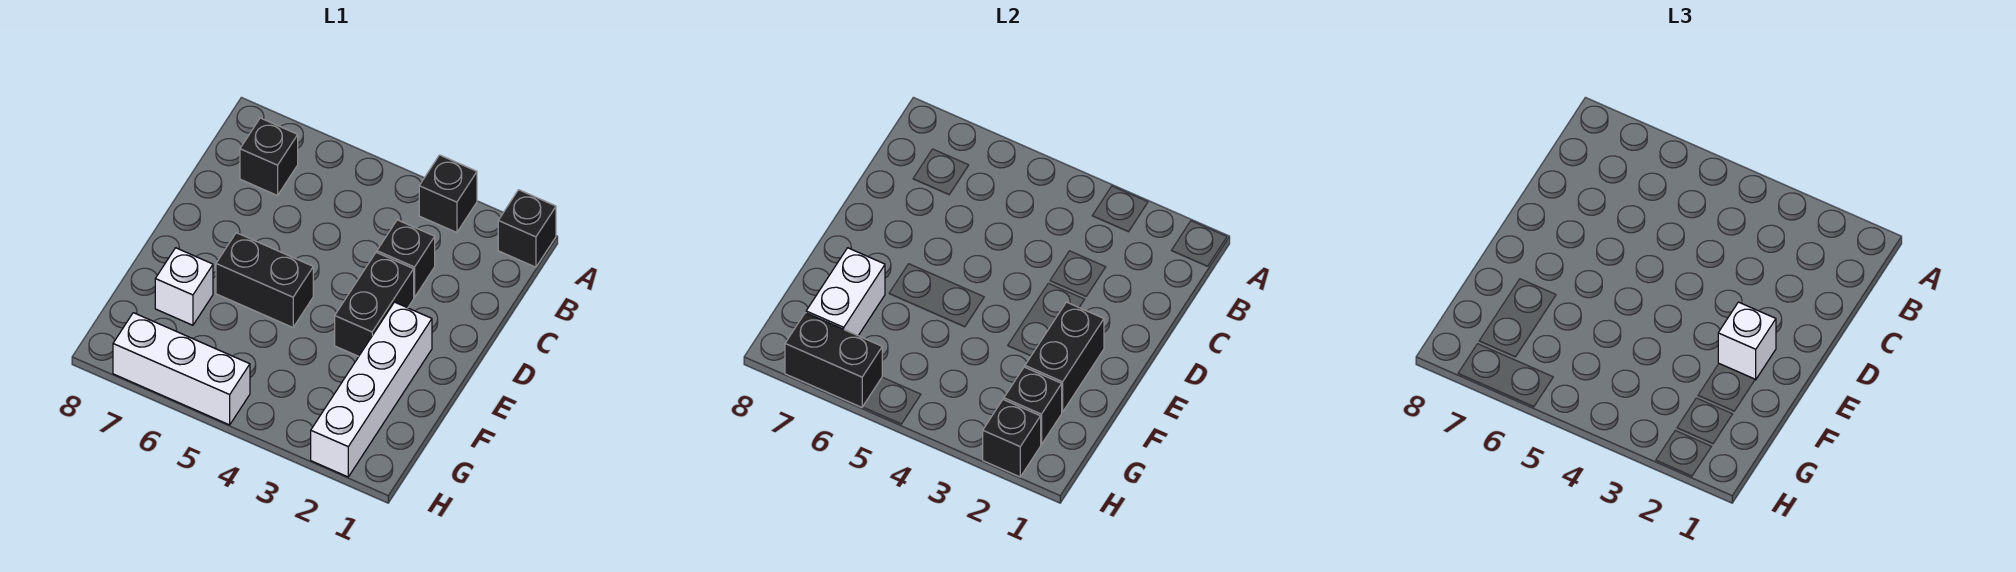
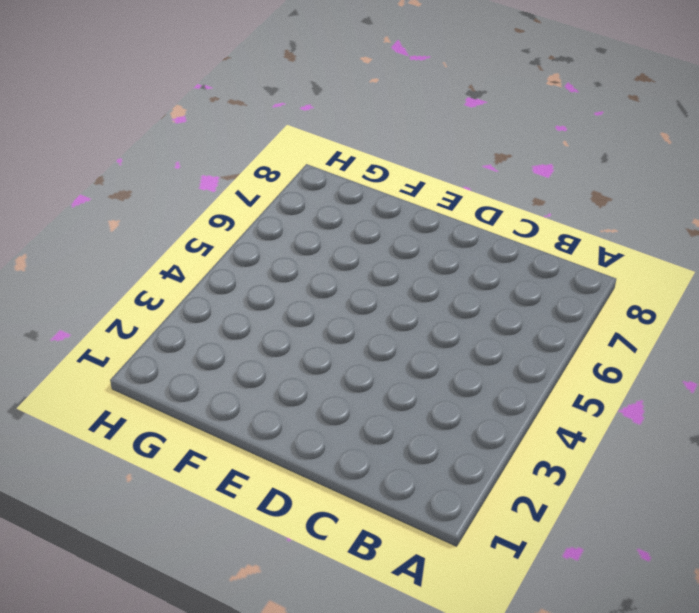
none -> black brick A1 level 1
none -> black brick A3 level 1
none -> black brick B7 level 1

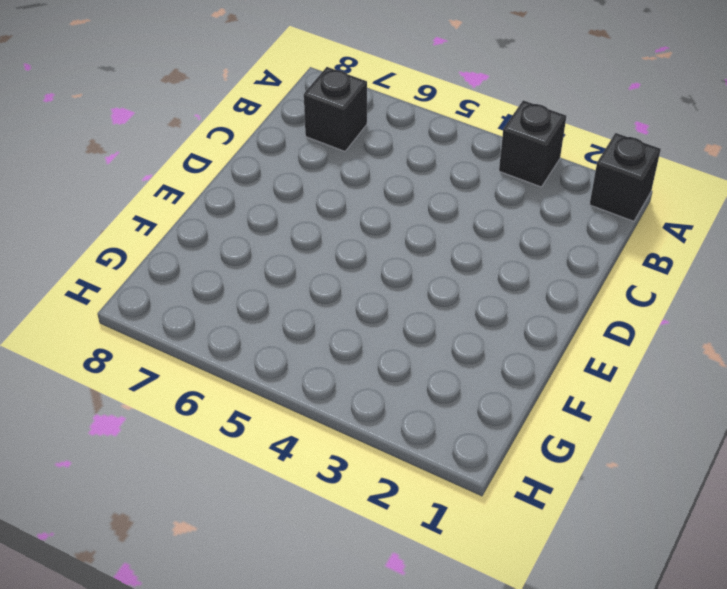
none -> black brick C3 level 1
none -> black brick D3:E3 level 1
none -> white brick E2:H2 level 1

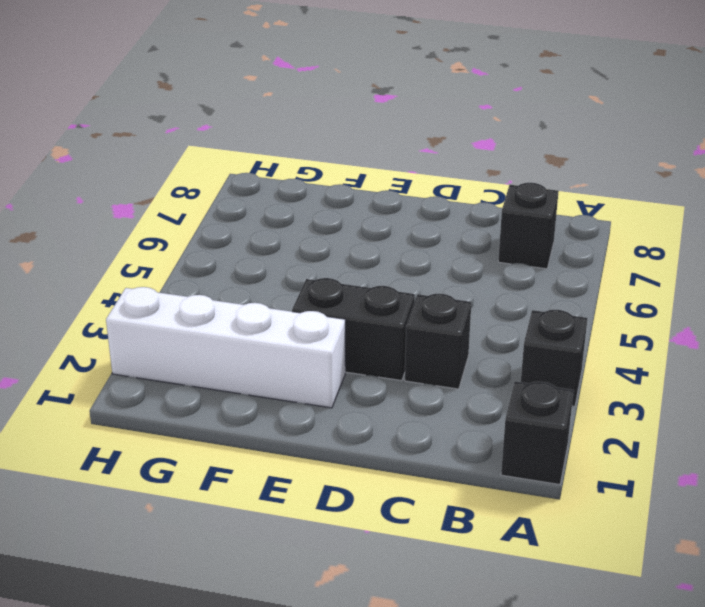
none -> black brick E5:E6 level 1
none -> white brick F7 level 1
none -> white brick H5:H7 level 1

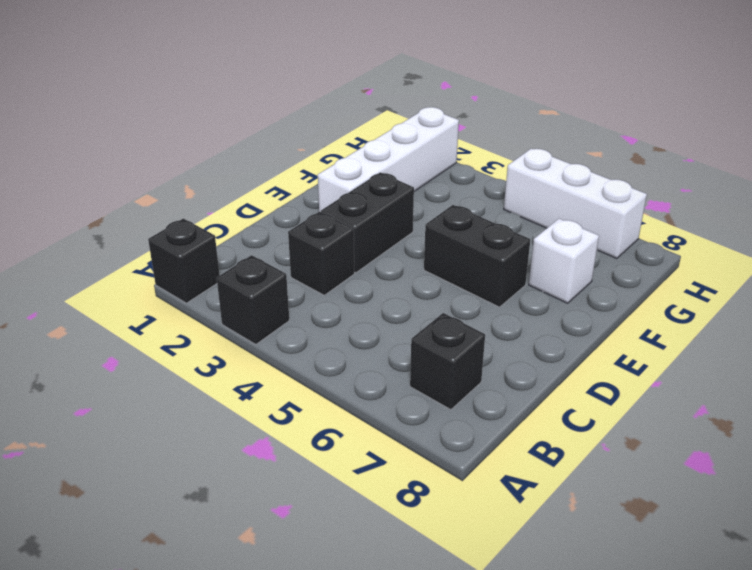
none -> black brick E2:F2 level 2
none -> white brick F7:G7 level 2
none -> black brick G2 level 2

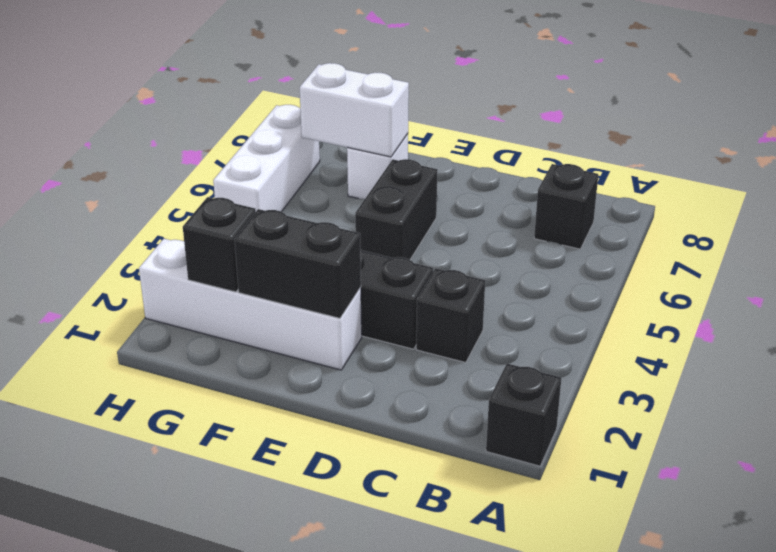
none -> black brick A3 level 1
none -> black brick H2 level 2
none -> black brick H6:H7 level 2

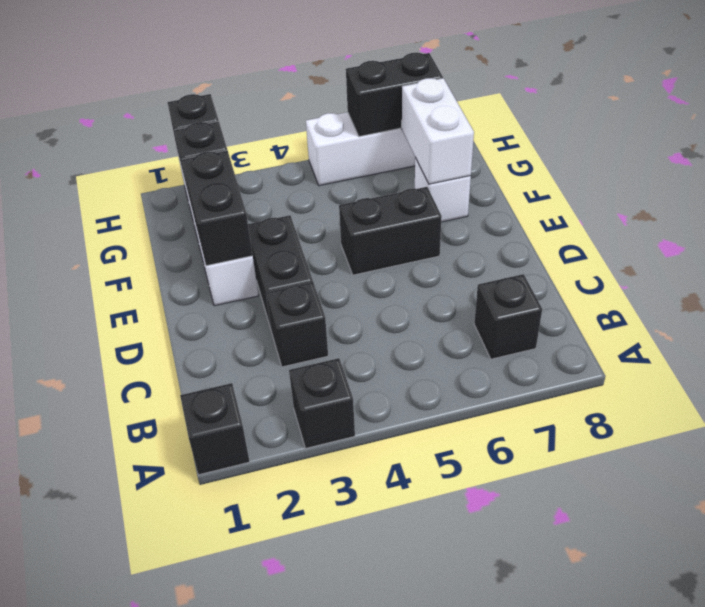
none -> white brick E2 level 3

